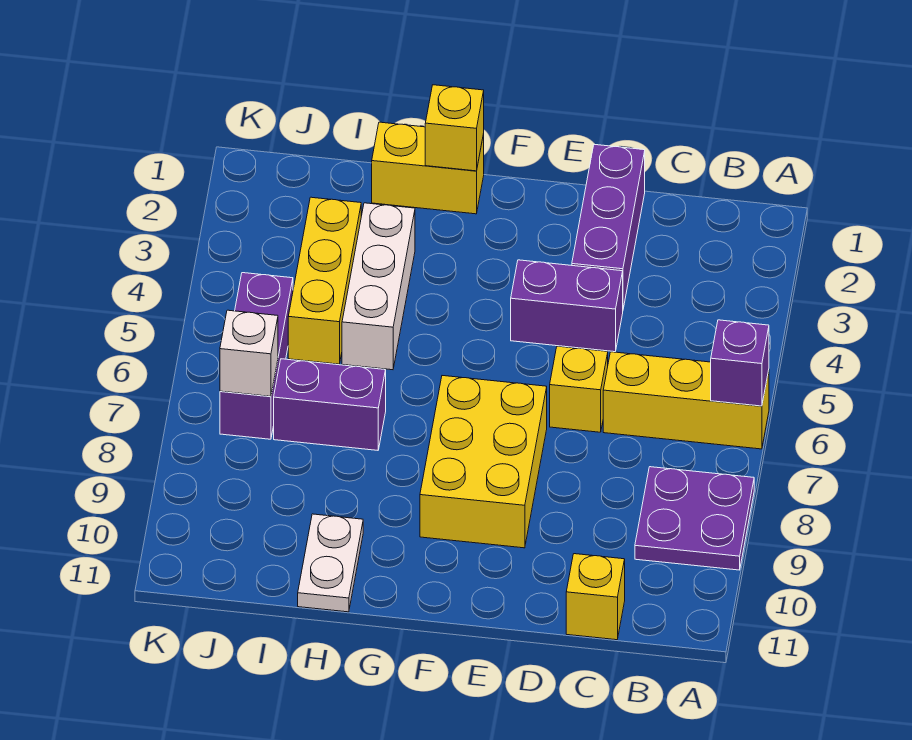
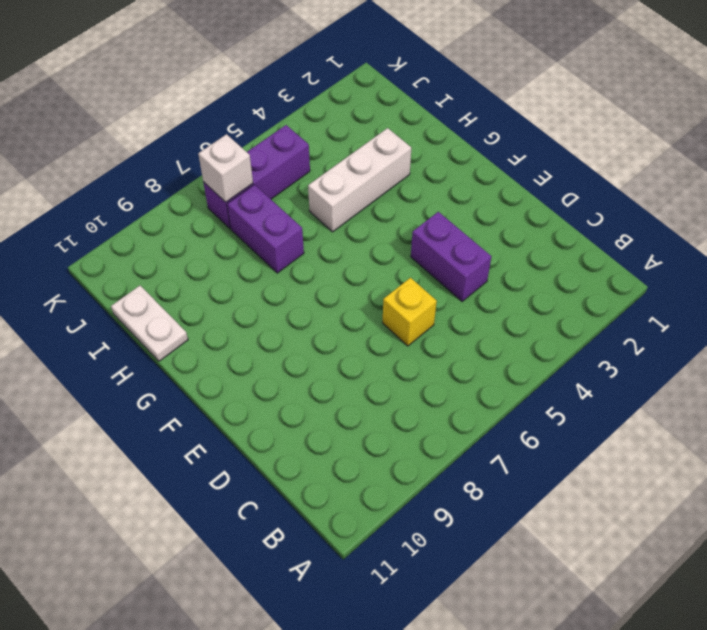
white plate H11:I11 level 1 -> white plate H10:H11 level 1
none -> yellow brick A6:C6 level 1
none -> purple plate A8:B9 level 1
none -> yellow brick C11 level 1

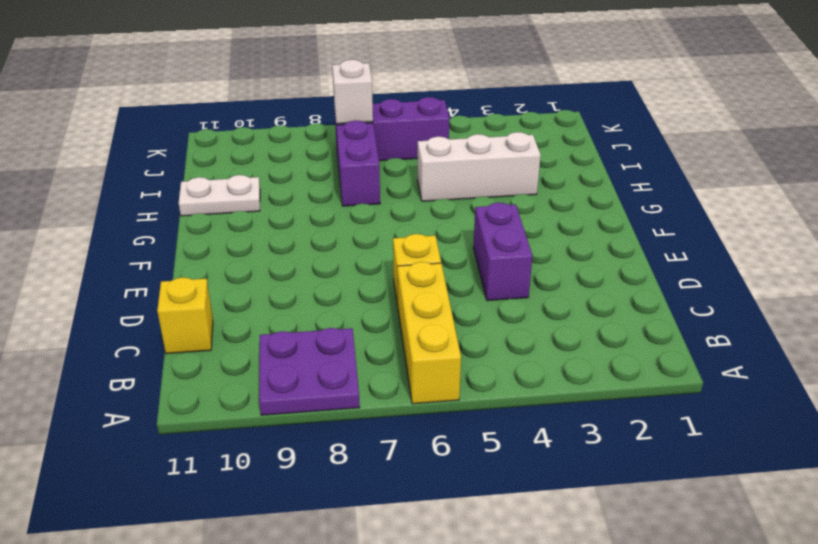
none -> purple brick D1:D3 level 1
none -> yellow brick E7:F9 level 1
none -> yellow brick G1:H1 level 1

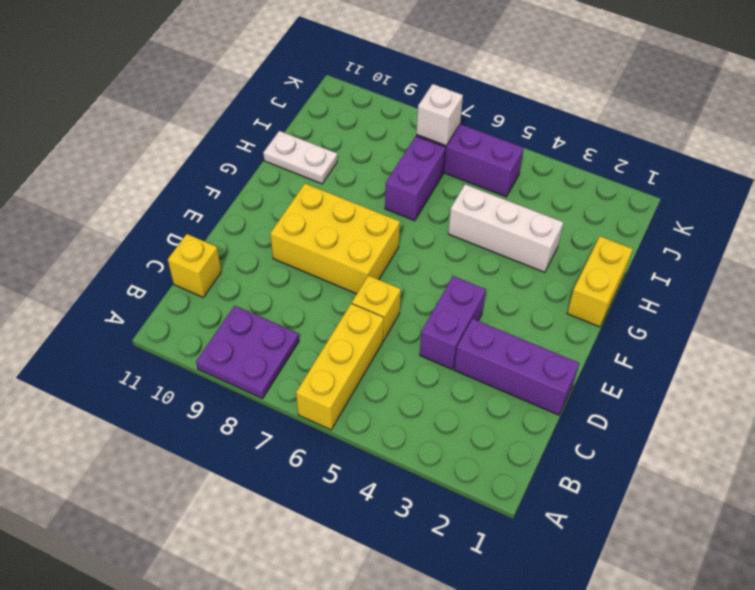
none -> yellow brick I3:I5 level 1
none -> purple brick A6 level 2
none -> yellow brick G1 level 2

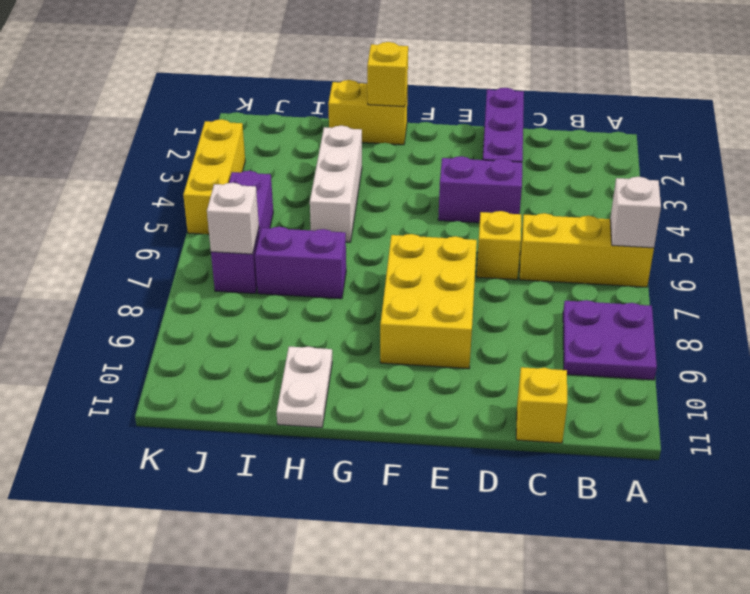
white brick A6 level 2 -> purple brick A6 level 2
yellow brick K3:K5 level 1 -> yellow brick I3:I5 level 1

